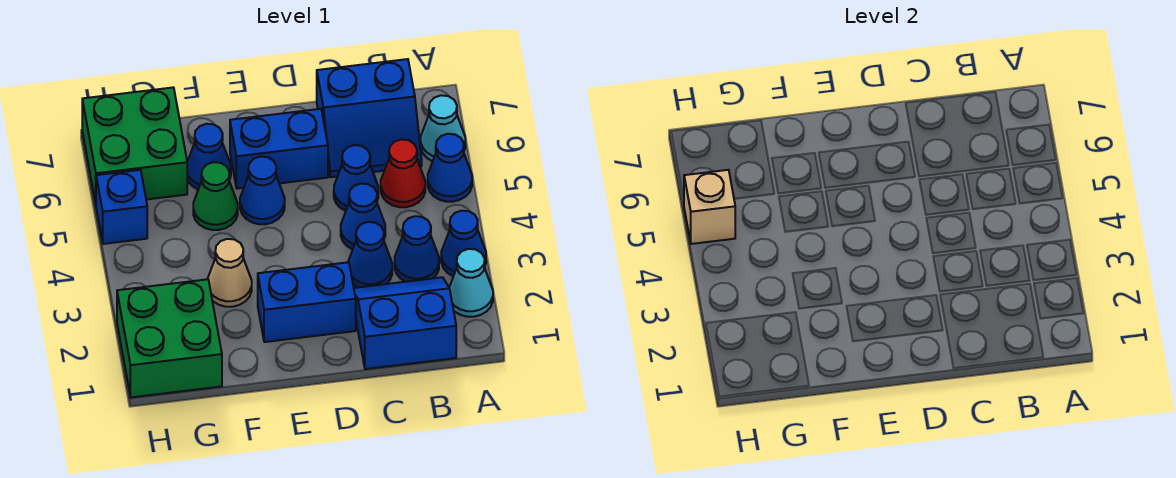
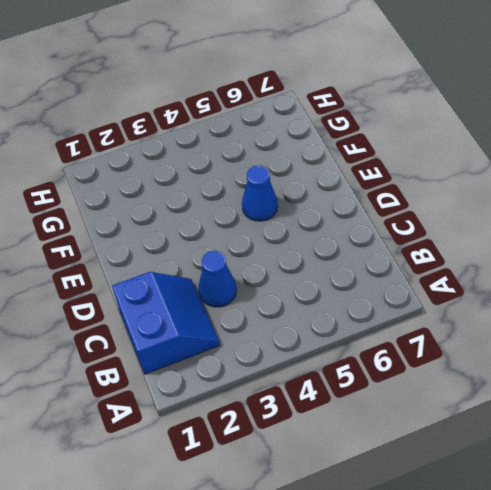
none -> cyan cone A2 level 1
none -> blue cone A3 level 1
none -> blue cone A5 level 1

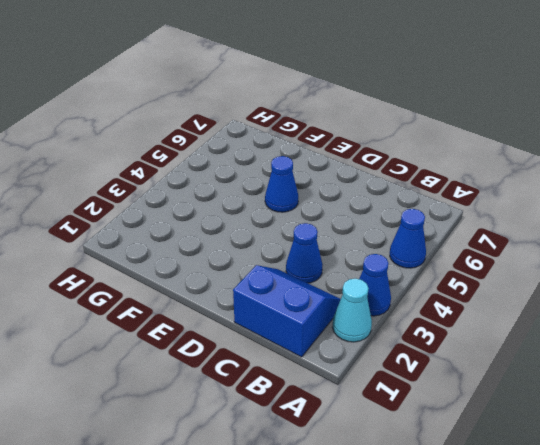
none -> cyan cone A6 level 1
none -> blue cone B3 level 1
none -> red cone B5 level 1

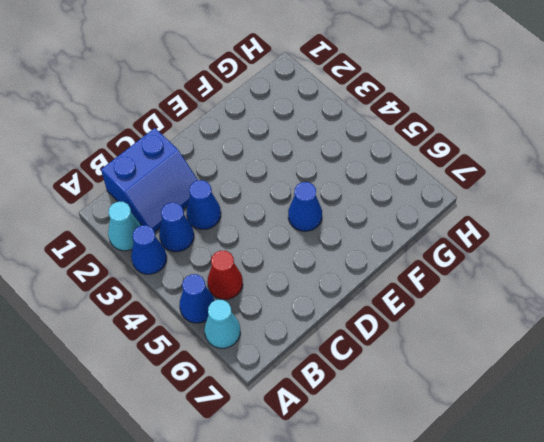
none -> blue slope B6:C7 level 1 top 7
none -> blue cone C4 level 1
none -> blue cone C5 level 1

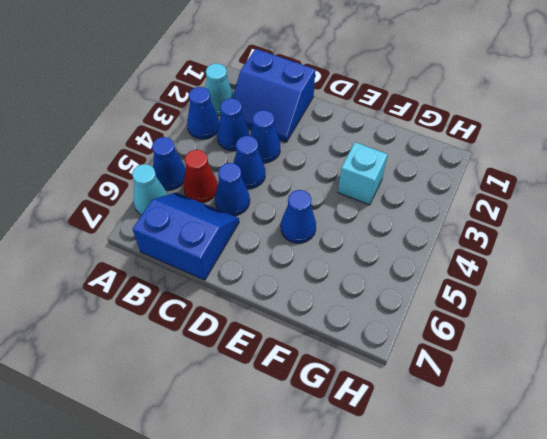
cyan brick F3 level 1 -> tan cone F3 level 1
none -> blue brick D2:E2 level 1
none -> blue brick D6:E6 level 1
none -> green cone F5 level 1

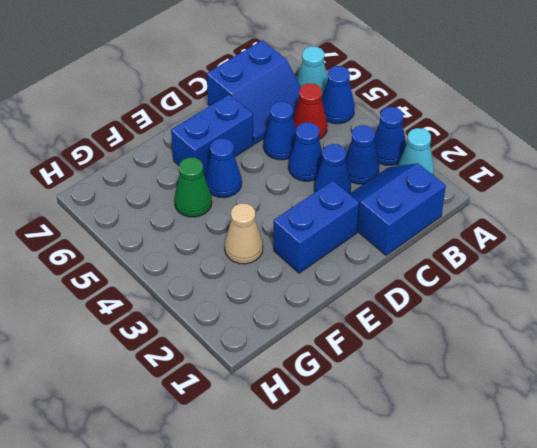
none -> blue cone F6 level 1
none -> green brick G1:H2 level 1
none -> green brick G6:H7 level 1

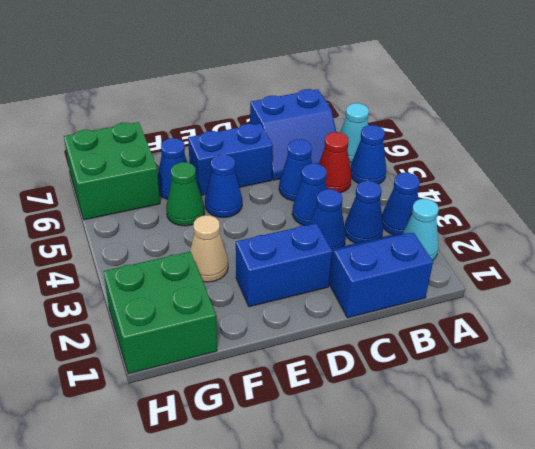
none -> blue brick H5 level 1
none -> tan brick H5 level 2

